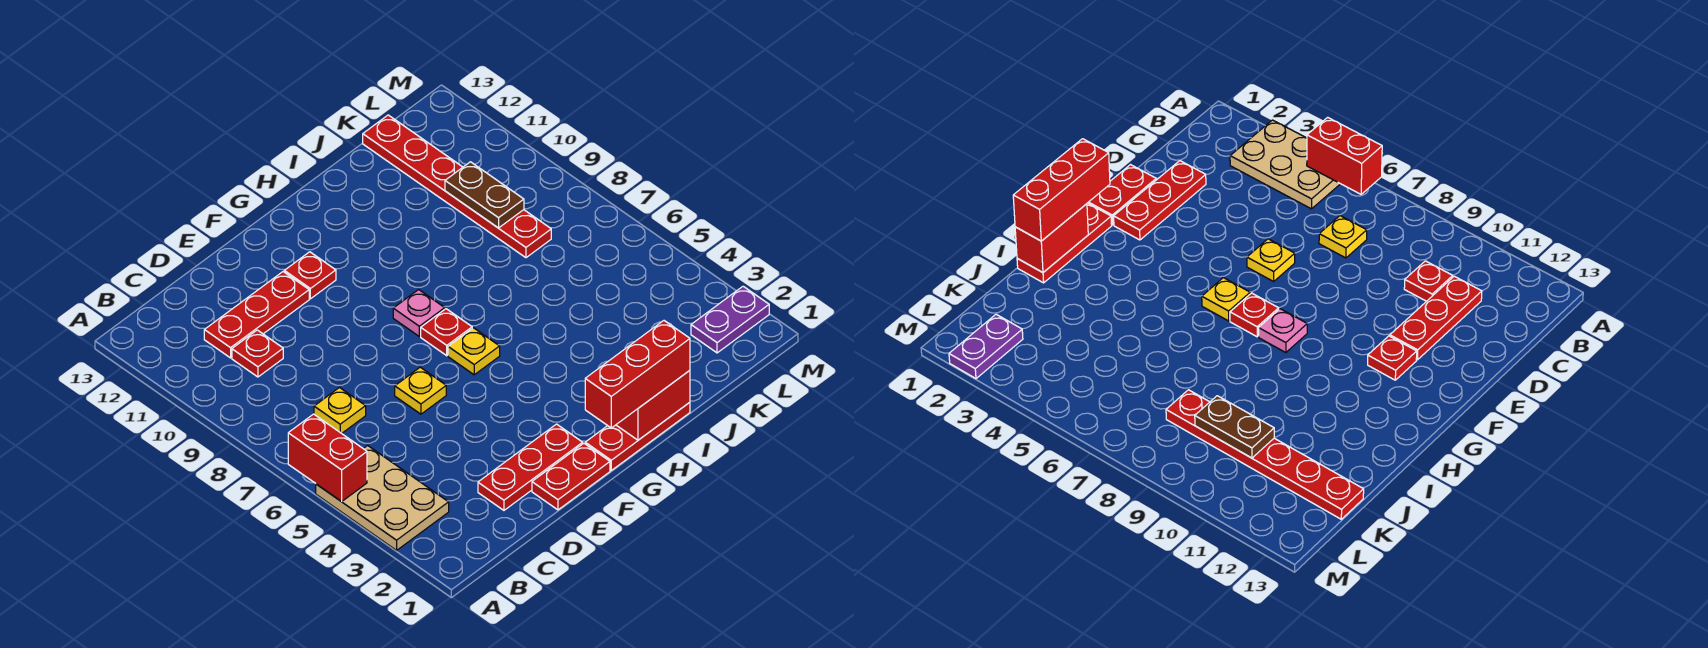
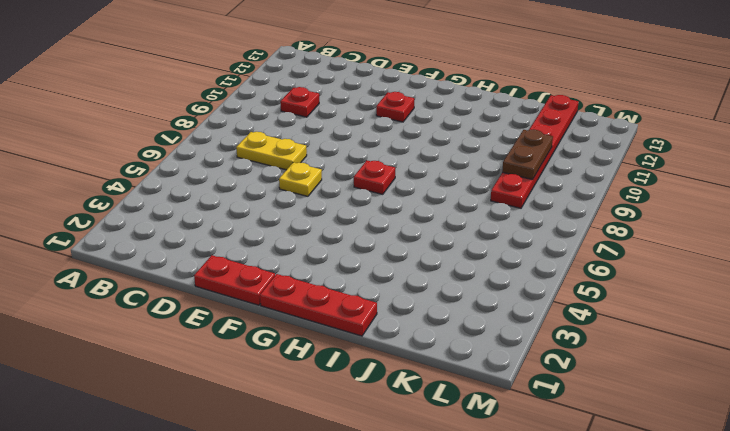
yellow plate C7:D7 level 1 -> yellow plate C7 level 1
none -> tan plate A3:B5 level 1
none -> red plate C11:E11 level 1
none -> red plate D2:F2 level 1

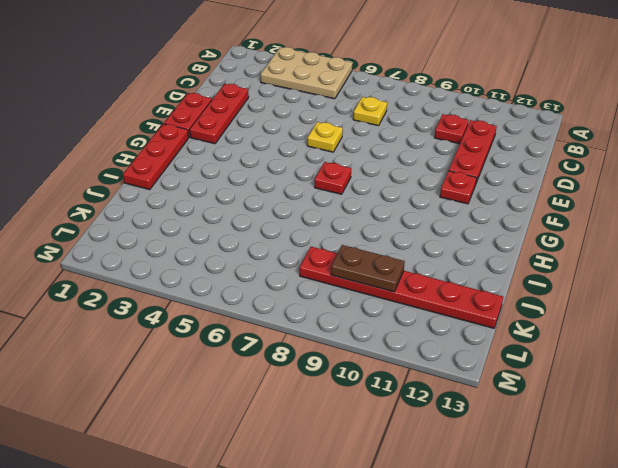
none -> yellow plate G6 level 1
none -> pink plate G8 level 1
none -> purple plate L2:M2 level 1

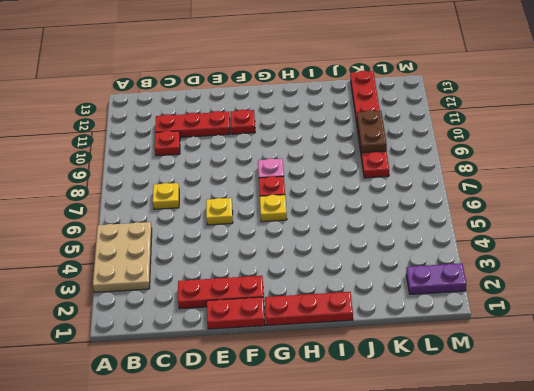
none -> red brick A5:A6 level 2
none -> red brick H1:I1 level 2
none -> red brick G1:I1 level 3

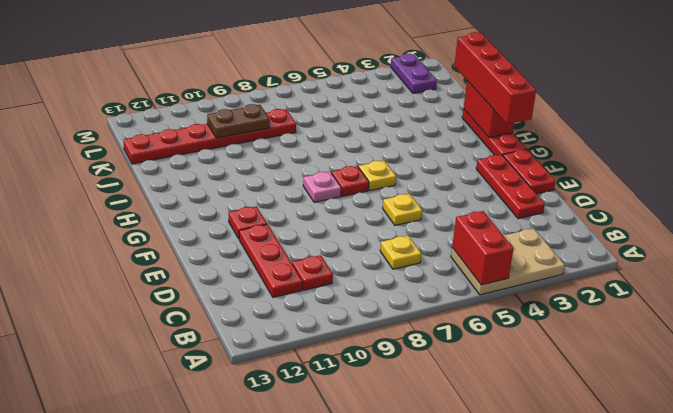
red brick A5:B5 level 2 -> red brick A5:A6 level 2
red brick G1:J1 level 3 -> red brick G1:I1 level 3

